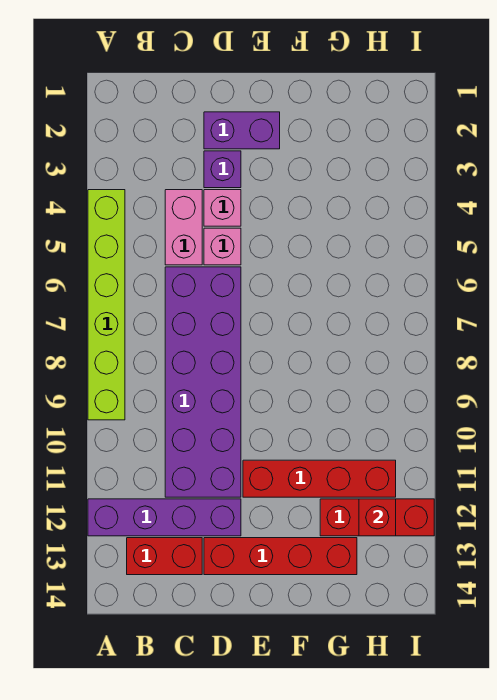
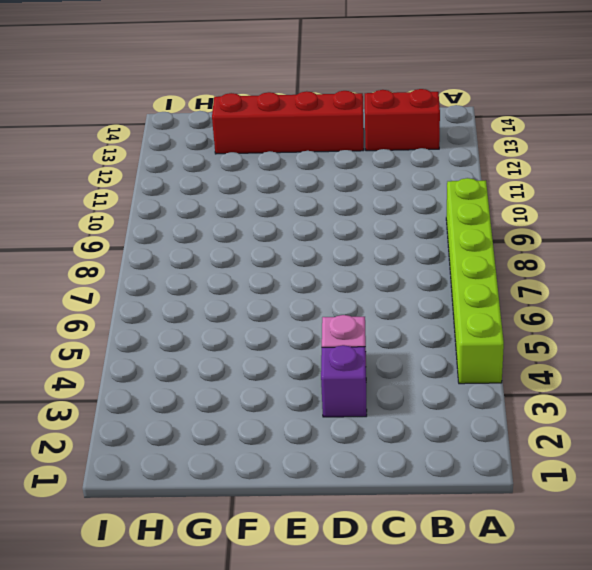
none -> purple brick A12:D12 level 1
none -> pink brick C4:C5 level 1
none -> purple brick C6:D11 level 1

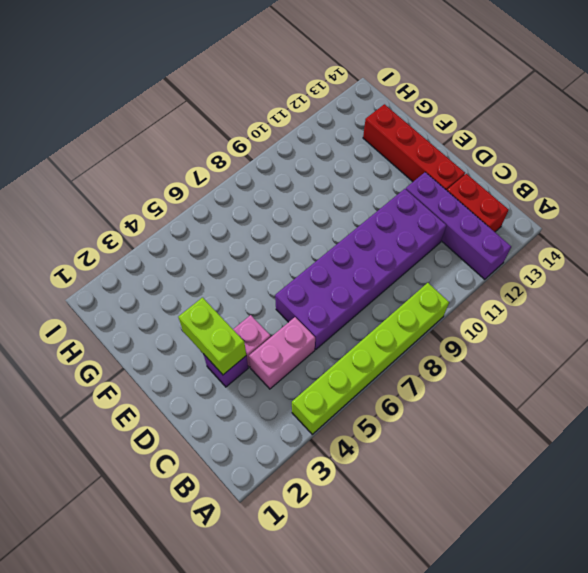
lime brick D3:E3 level 2 -> none
none -> purple brick D2:E2 level 1
none -> pink brick D5 level 1
none -> red brick E11:H11 level 1

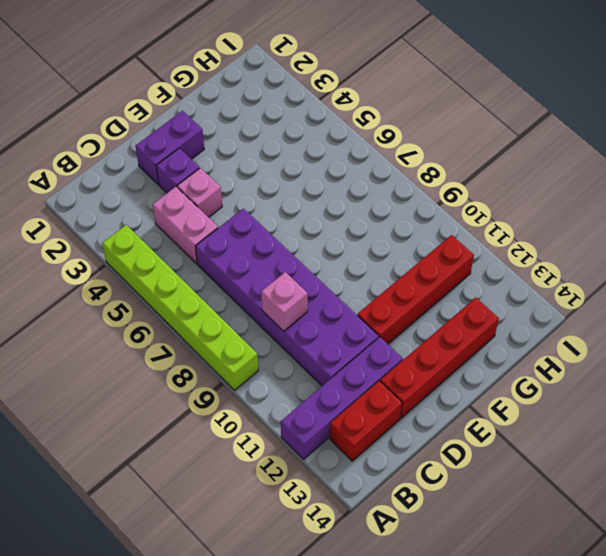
pink brick C9 level 2 -> pink brick D5 level 1
none -> red brick G12:I12 level 1
none -> red brick H12 level 2

